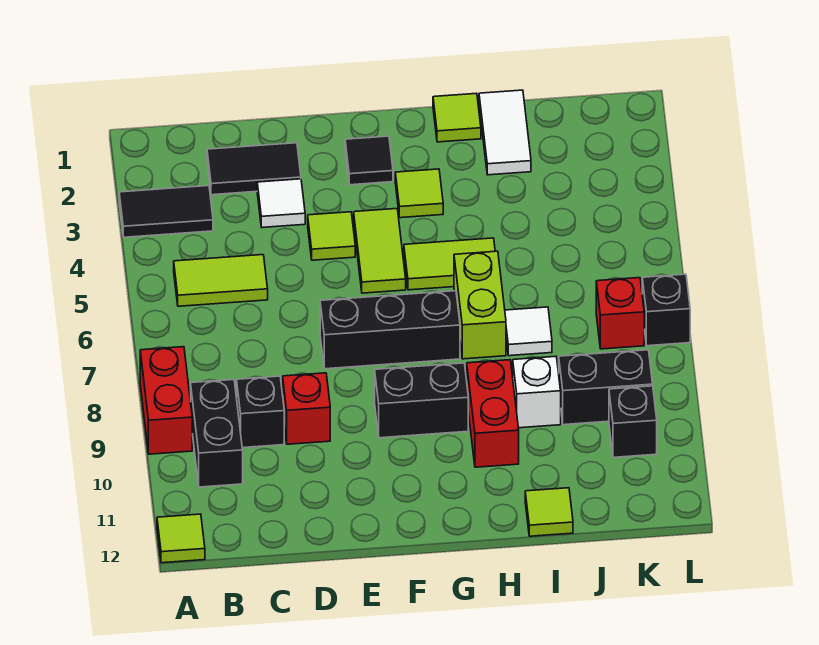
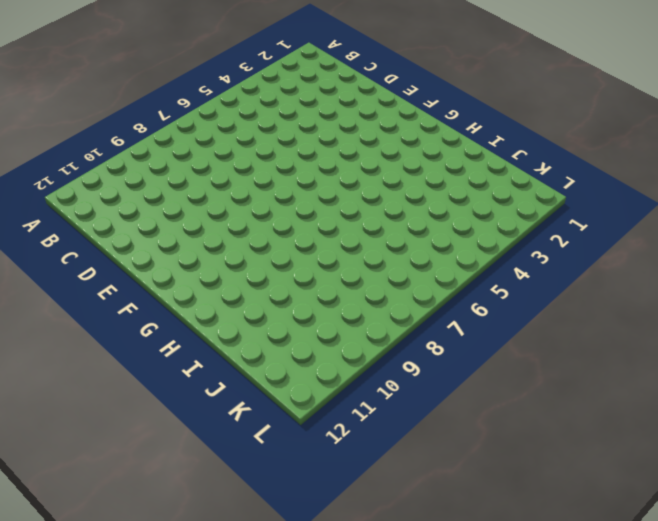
none -> black tile A3:B3 level 1
none -> red brick A8:A9 level 1
none -> lime tile A12 level 1

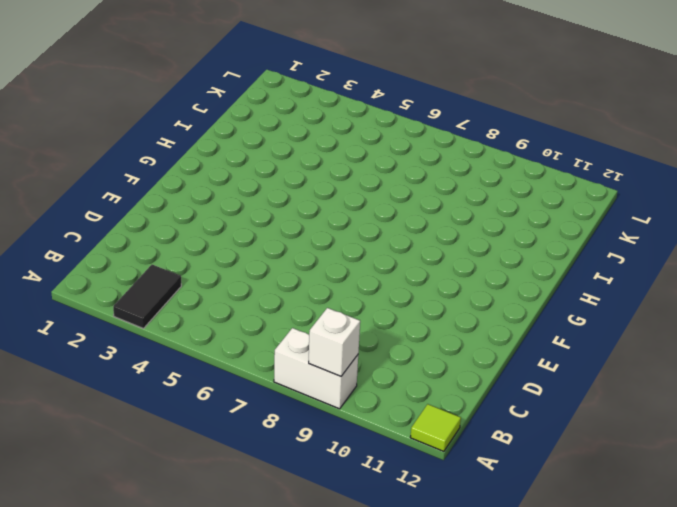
white brick A8:A9 level 1 -> red brick A8:A9 level 1
white brick A9 level 2 -> white brick I9 level 1
none -> lime tile B5:C5 level 1
none -> black brick B9:B10 level 1
none -> black tile C2:D2 level 1

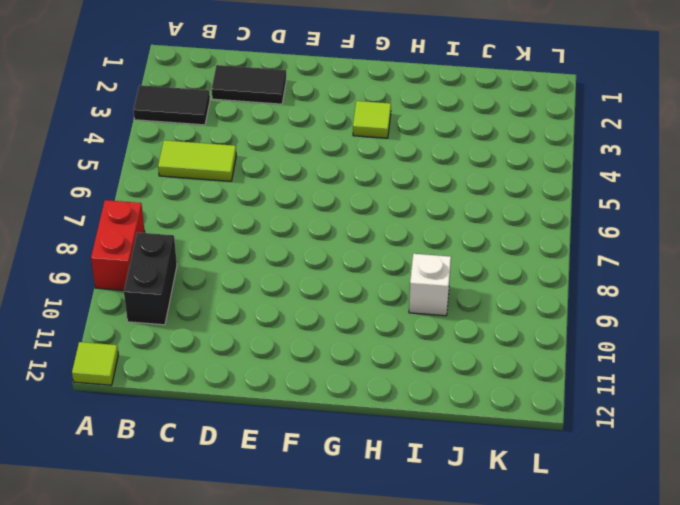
none -> black brick C9 level 1
none -> white tile D3 level 1
none -> red brick D9 level 1

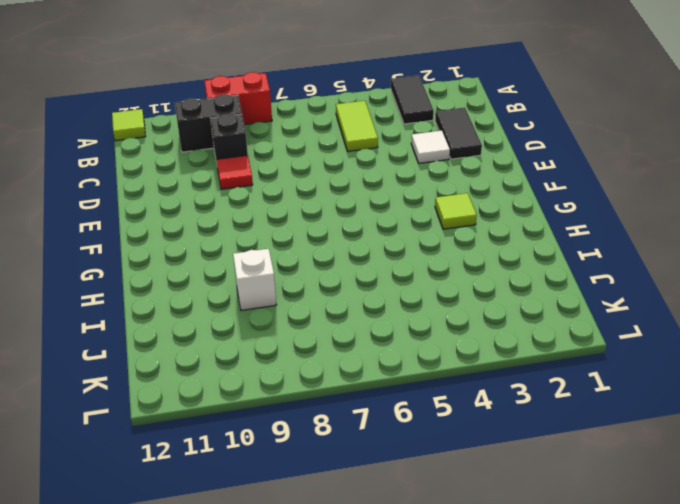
red tile D9 level 1 -> red brick D9 level 1
none -> lime tile E4 level 1
none -> black brick E7:G7 level 1
none -> black tile F2 level 1

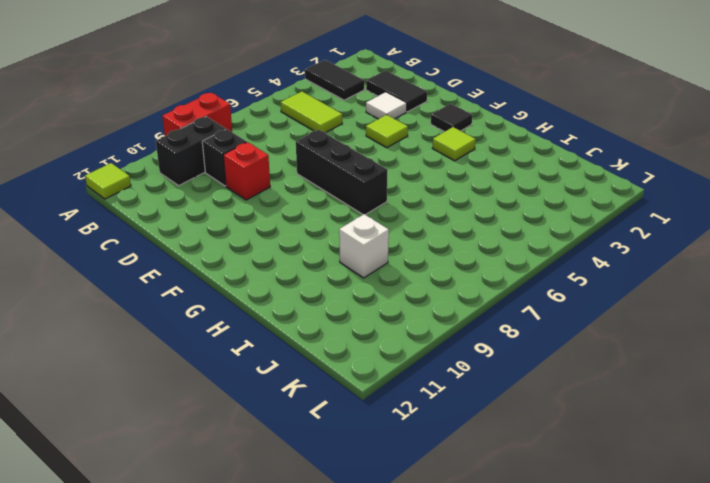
none -> lime tile F4:F5 level 1
none -> black brick F9:G9 level 1
none -> lime tile G5:H5 level 1

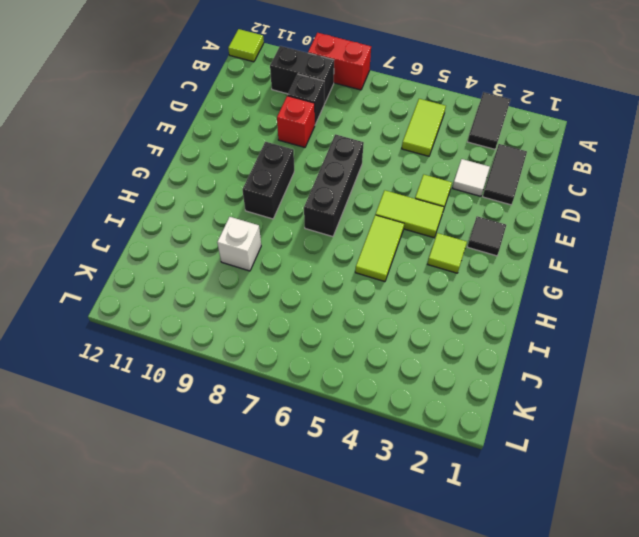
none -> lime tile H1 level 1
none -> lime brick H6:H7 level 1
none -> red brick H9:H10 level 1

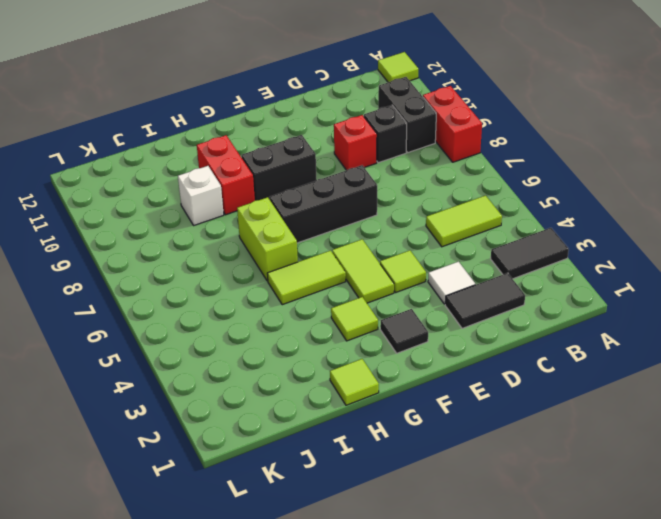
none -> white tile I1:I2 level 1
none -> white tile I7 level 1
none -> lime tile I12 level 1

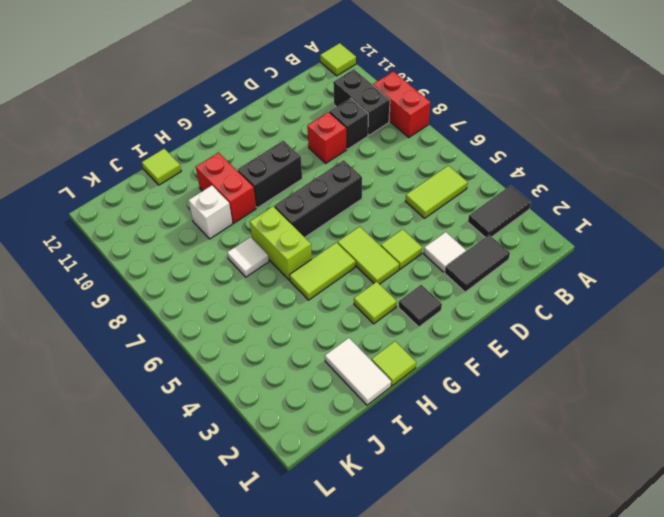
none -> black brick J9:K9 level 1
none -> red brick K7 level 1
none -> black brick K10 level 1

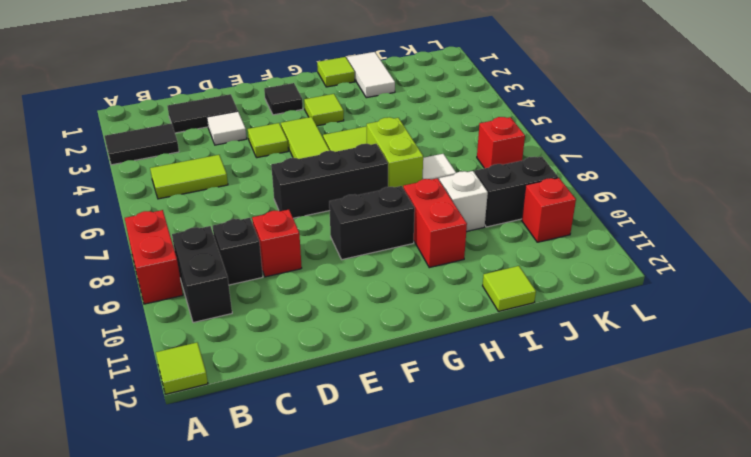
red brick K10 level 1 -> black brick K10 level 1
none -> black brick L7 level 1

